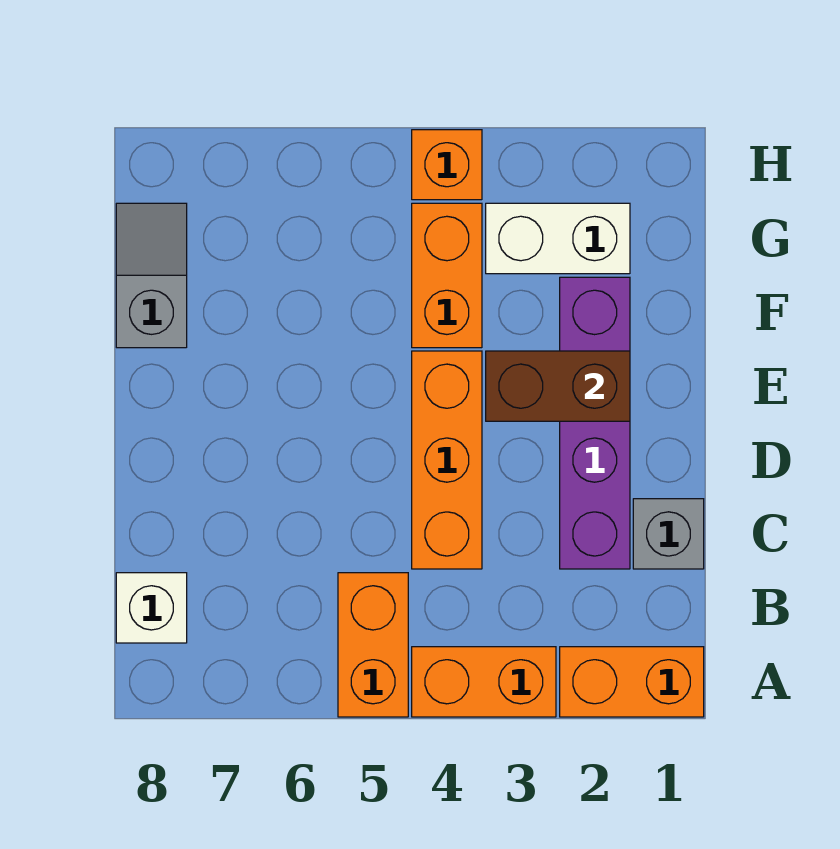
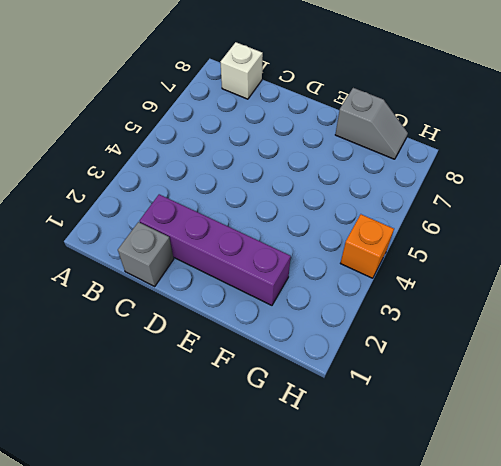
none -> orange brick A1:A2 level 1
none -> orange brick A3:A4 level 1
none -> orange brick A5:B5 level 1

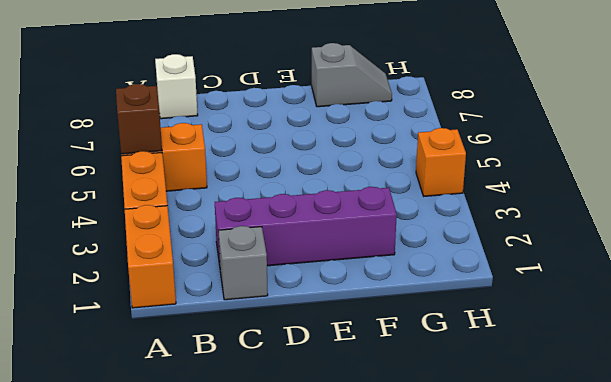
brown brick A5 level 2 -> none
none -> orange brick C4:E4 level 1
none -> orange brick F4:G4 level 1
none -> white brick G2:G3 level 1

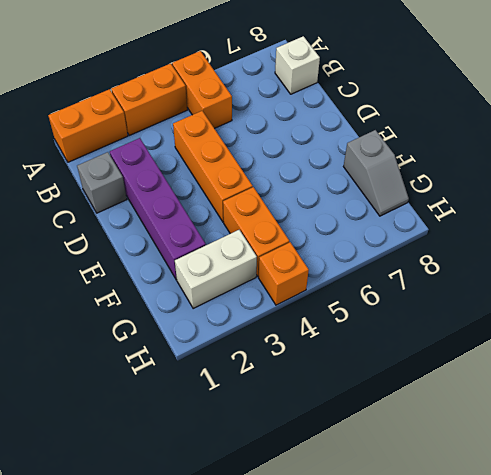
none -> brown brick E2:E3 level 2

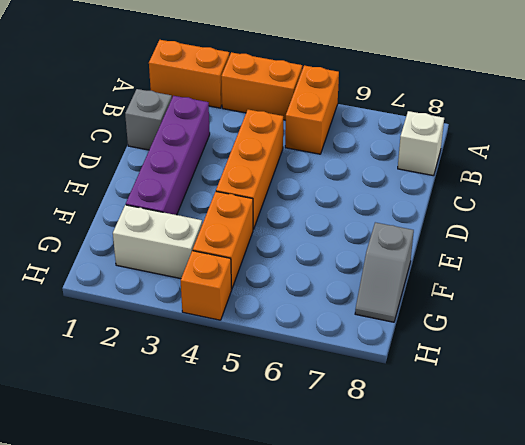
none -> brown brick E2:E3 level 2

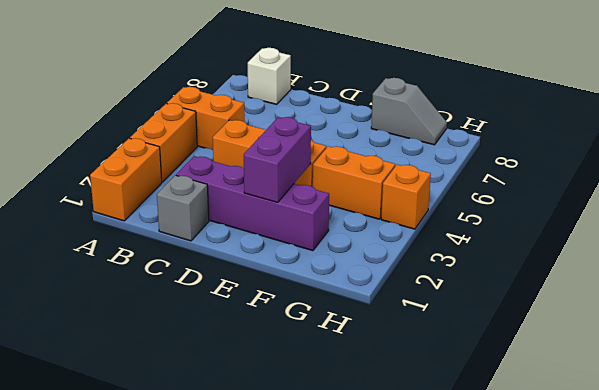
purple brick E2:E3 level 2 -> brown brick E2:E3 level 2
none -> white brick G2:G3 level 1

